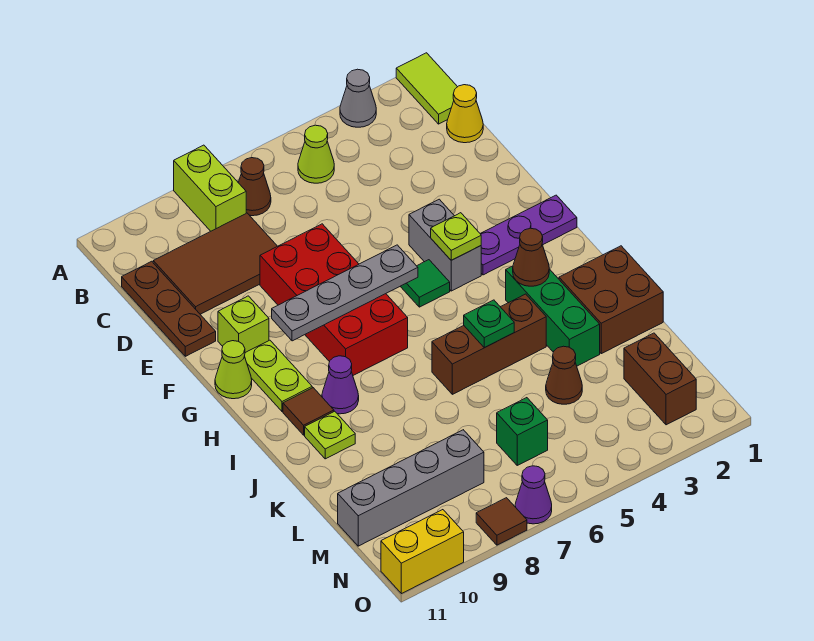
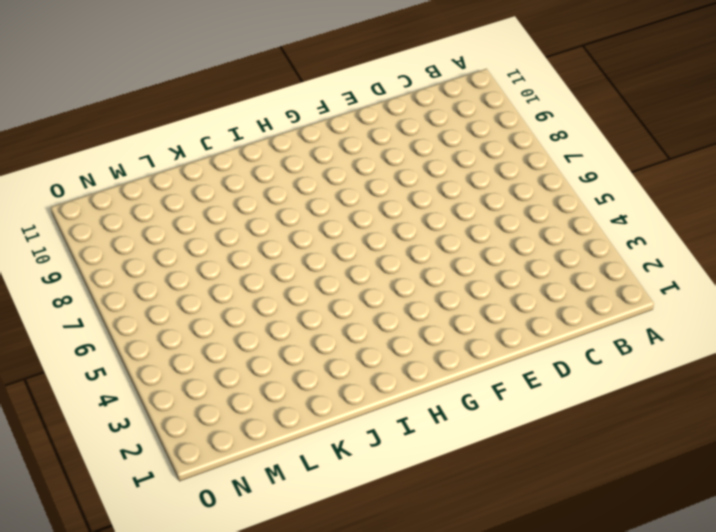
none -> lime tile A1:B1 level 1
none -> grey cone A3 level 1
none -> lime brick A8:B8 level 1
none -> lime cone B5 level 1

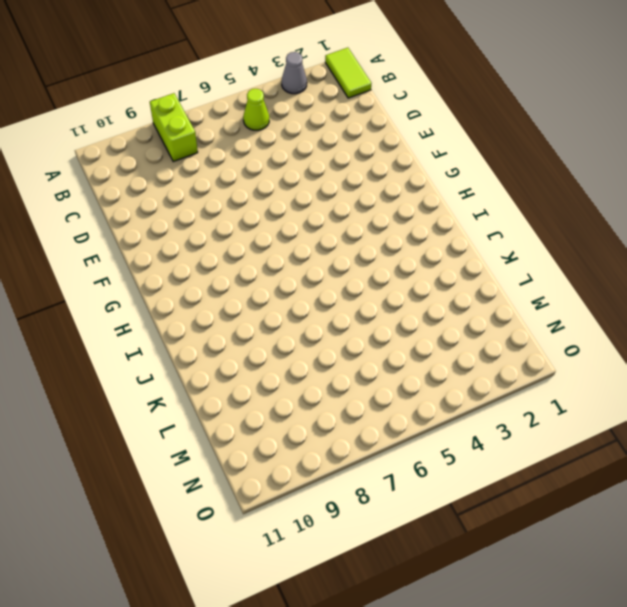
none -> brown cone B7 level 1
none -> yellow cone C1 level 1
none -> brown tile C8:D10 level 1
none -> brown plate C11:E11 level 1

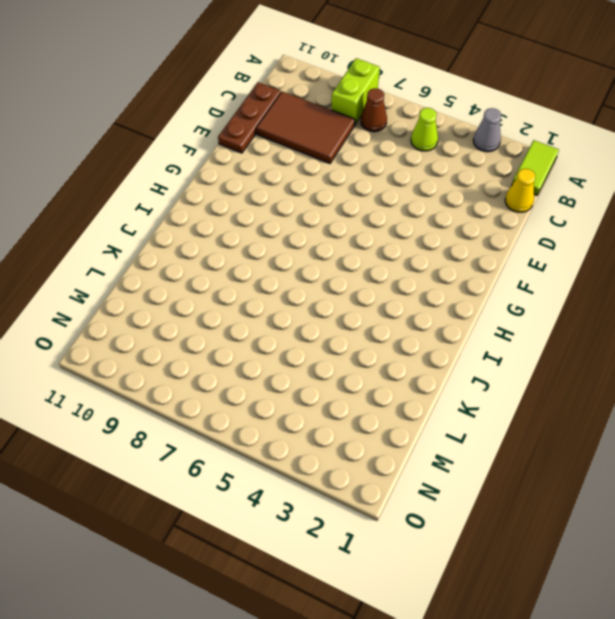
none -> red brick E7:H8 level 1
none -> grey brick F4:G4 level 1
none -> lime brick F10 level 1
none -> purple plate G1:G3 level 1

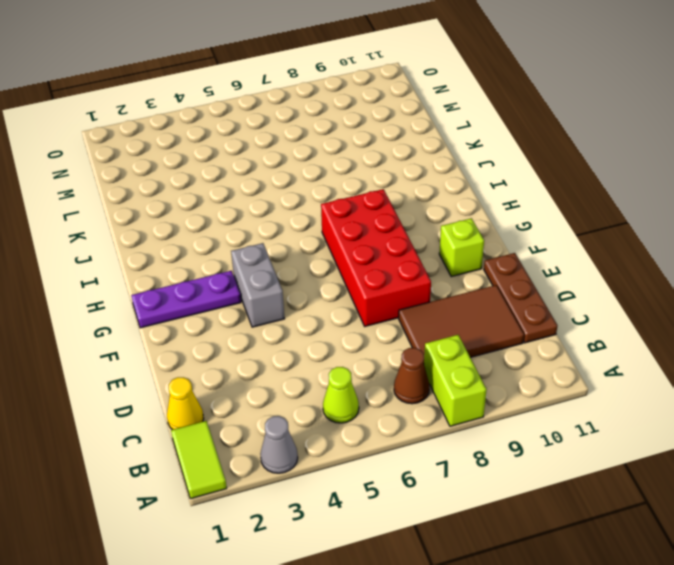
none -> green tile G5 level 1
none -> lime plate G10:H10 level 1
none -> lime cone G11 level 1
none -> green brick I3:K3 level 1

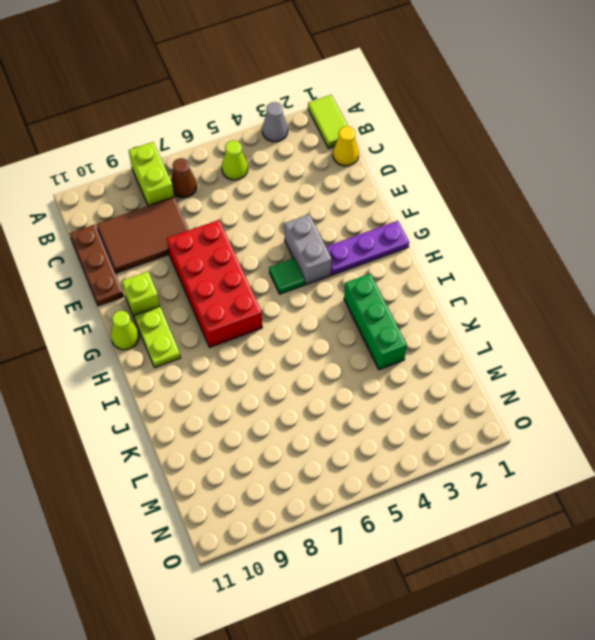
none -> purple cone I9 level 1
none -> brown tile I10 level 1
none -> brown brick J1:K2 level 1
none -> brown brick J4:J6 level 1

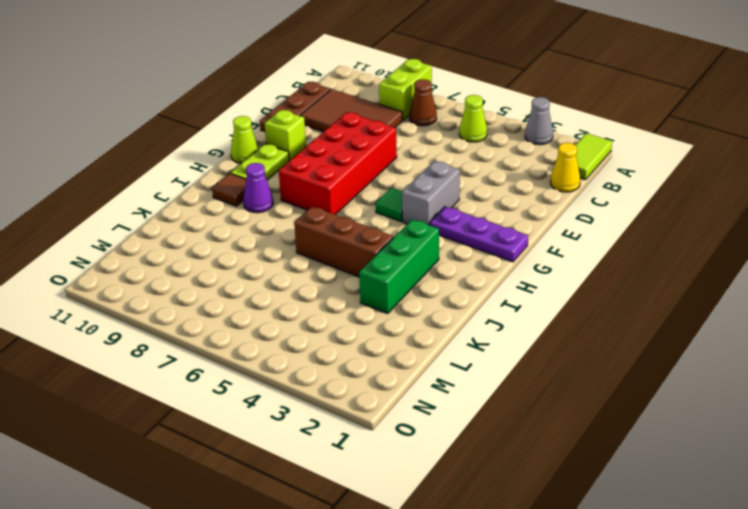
none -> brown brick J1:K2 level 1
none -> lime plate J10 level 1
none -> brown cone L4 level 1
none -> brown brick M2:N2 level 1

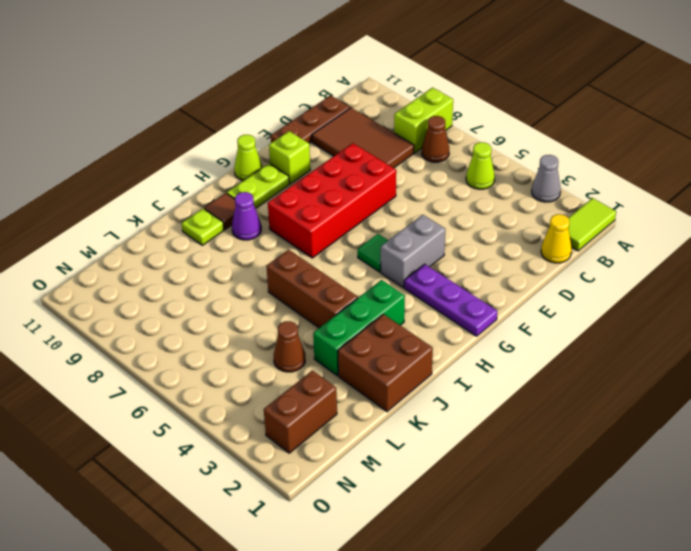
none -> green brick M6 level 1
none -> grey brick M8:M11 level 1
none -> purple cone O7 level 1
none -> brown tile O8 level 1

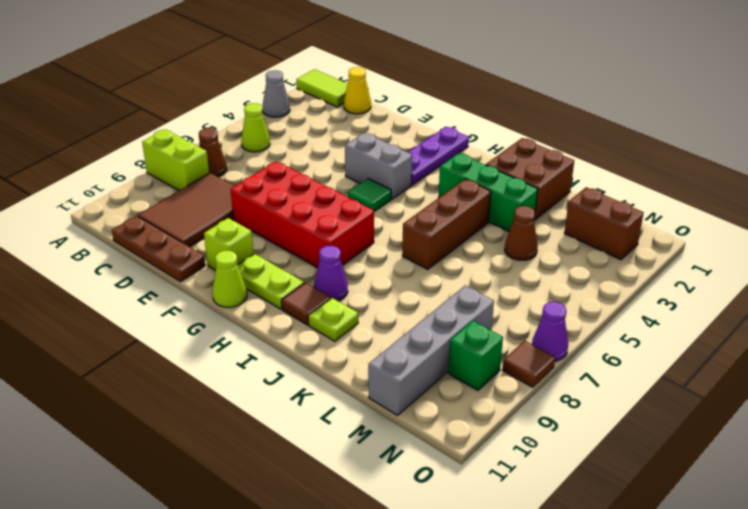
green brick N9 level 1 -> green brick M6 level 1
none -> yellow brick O10:O11 level 1
none -> lime plate G4 level 2
none -> grey plate G6:G9 level 2
none -> brown cone I3 level 2

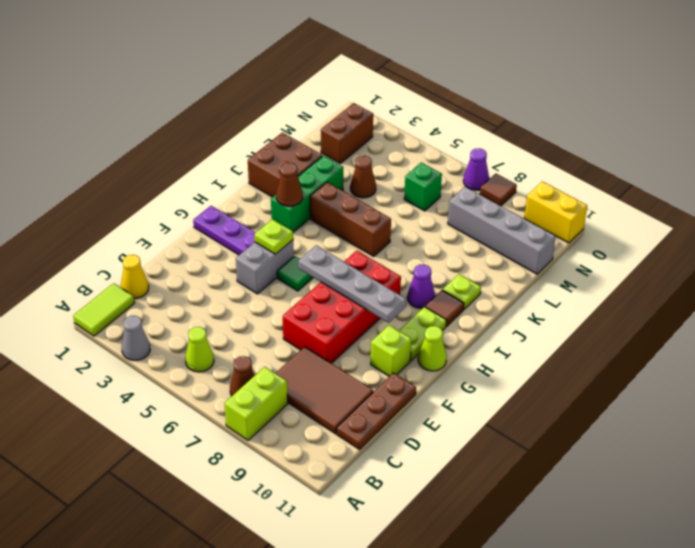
none -> green plate J5 level 2

